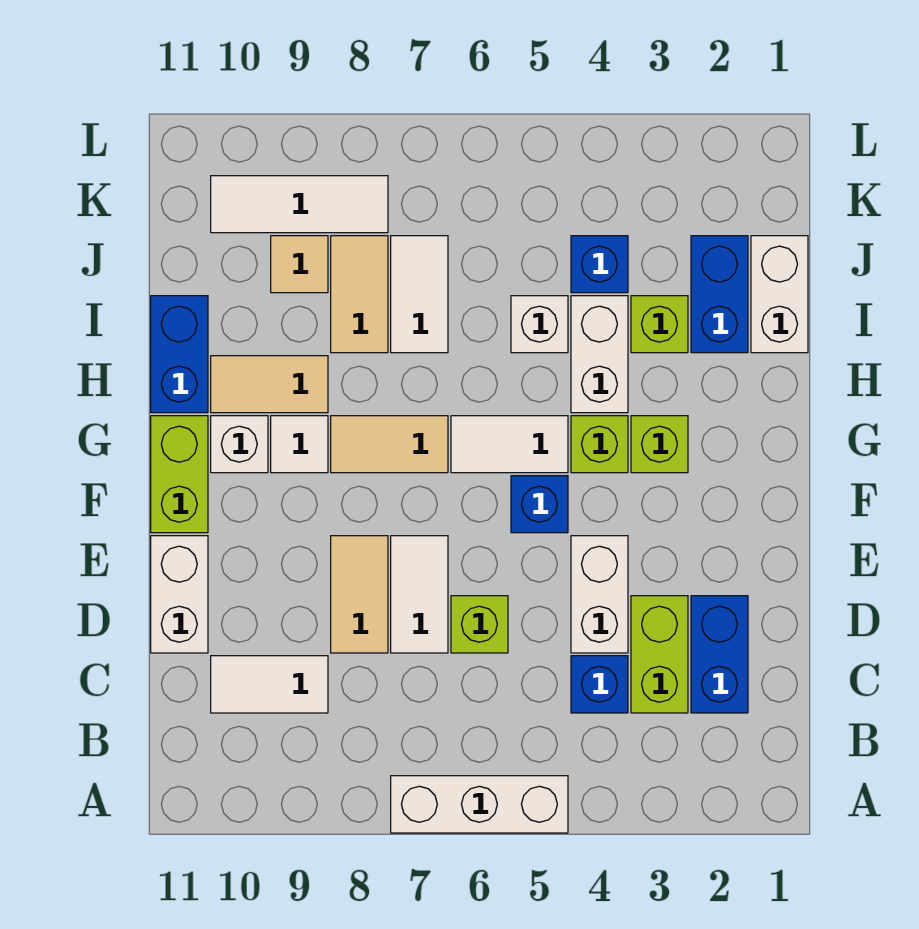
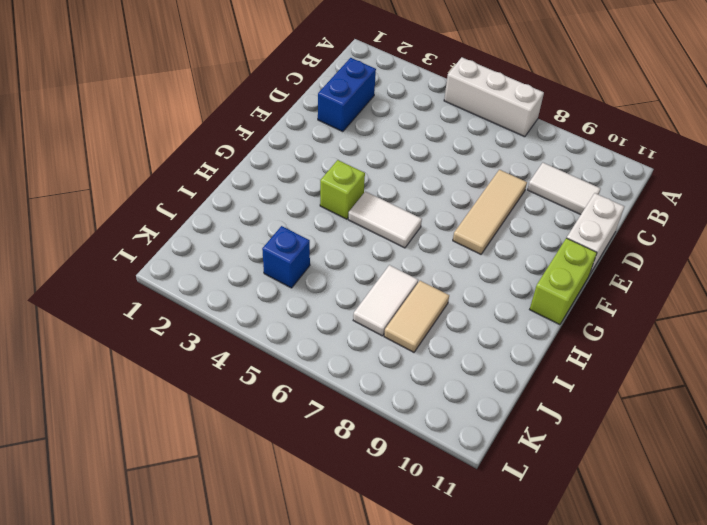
tan tile D8:F8 level 1 -> tan tile D8:E8 level 1
none -> lime brick C3:D3 level 1
none -> blue brick C4 level 1
none -> white brick D4:E4 level 1
none -> lime brick D6 level 1

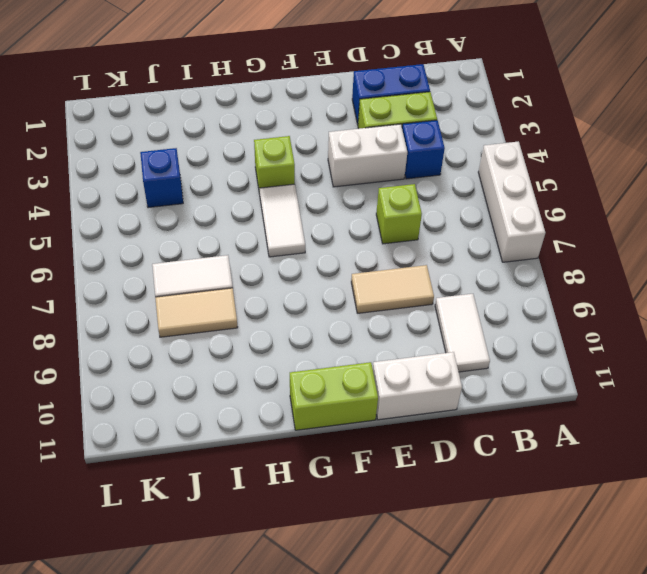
none -> white tile D7:E7 level 1
none -> blue brick F5 level 1
none -> lime brick G3 level 1
none -> tan tile G7:G8 level 1

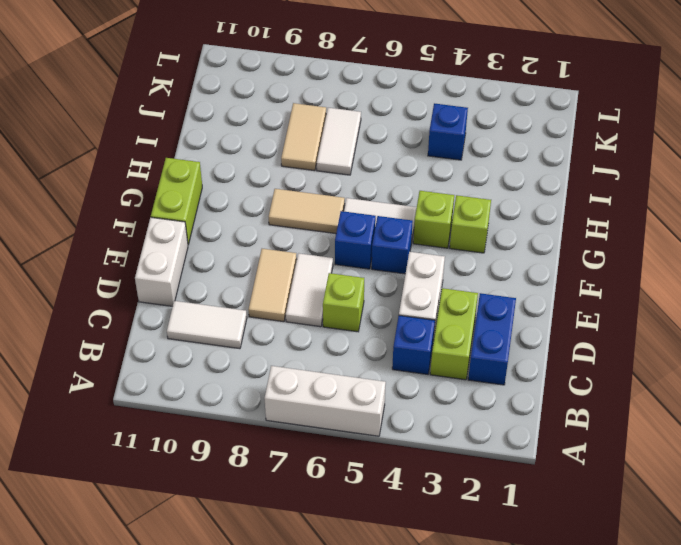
blue brick F6 level 1 -> none
none -> white tile G9 level 1
none -> white brick G10 level 1
none -> white brick H4:I4 level 1
none -> tan tile H9:H10 level 1

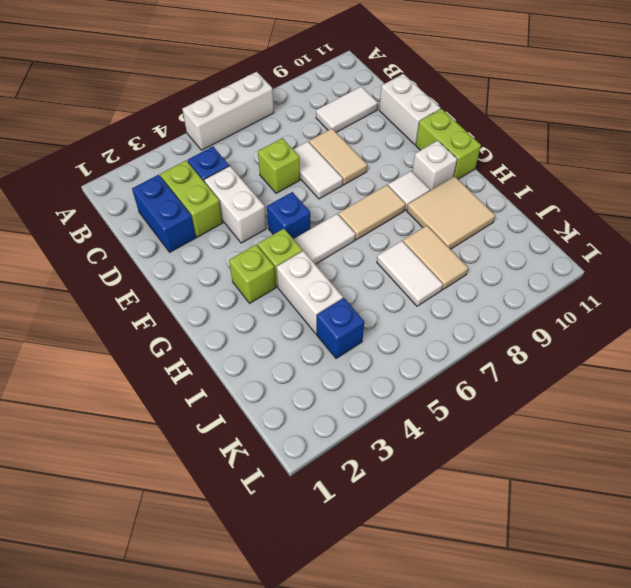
tan tile H9:I10 level 1 -> tan tile H9:H10 level 1
none -> blue brick H11:I11 level 1
none -> white brick I1:J1 level 1
none -> blue brick I2:J2 level 1
none -> lime brick I3 level 1

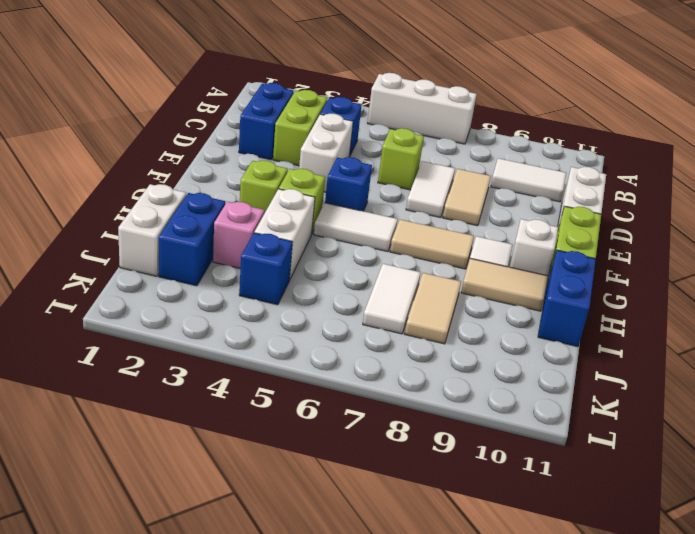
pink brick I3 level 1 -> lime brick I3 level 1
none -> white brick I5 level 1
none -> tan tile J9 level 1
none -> white tile K8:K10 level 1

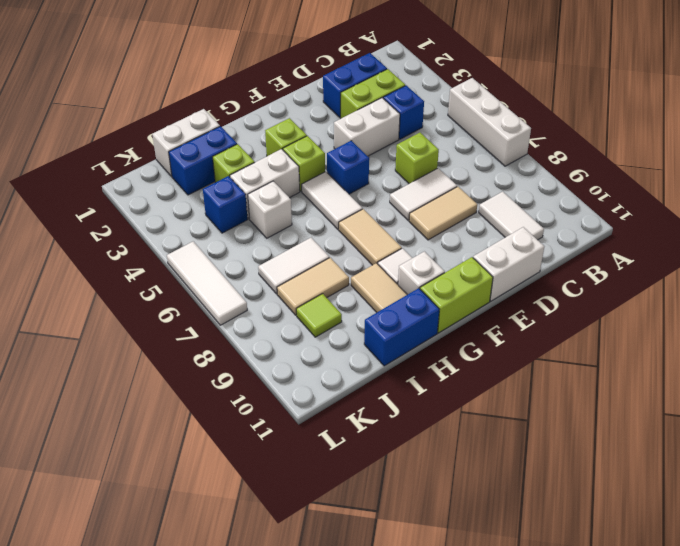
lime tile J9 level 1 -> tan tile J9 level 1
white tile L5:L7 level 1 -> white tile K8:K10 level 1

